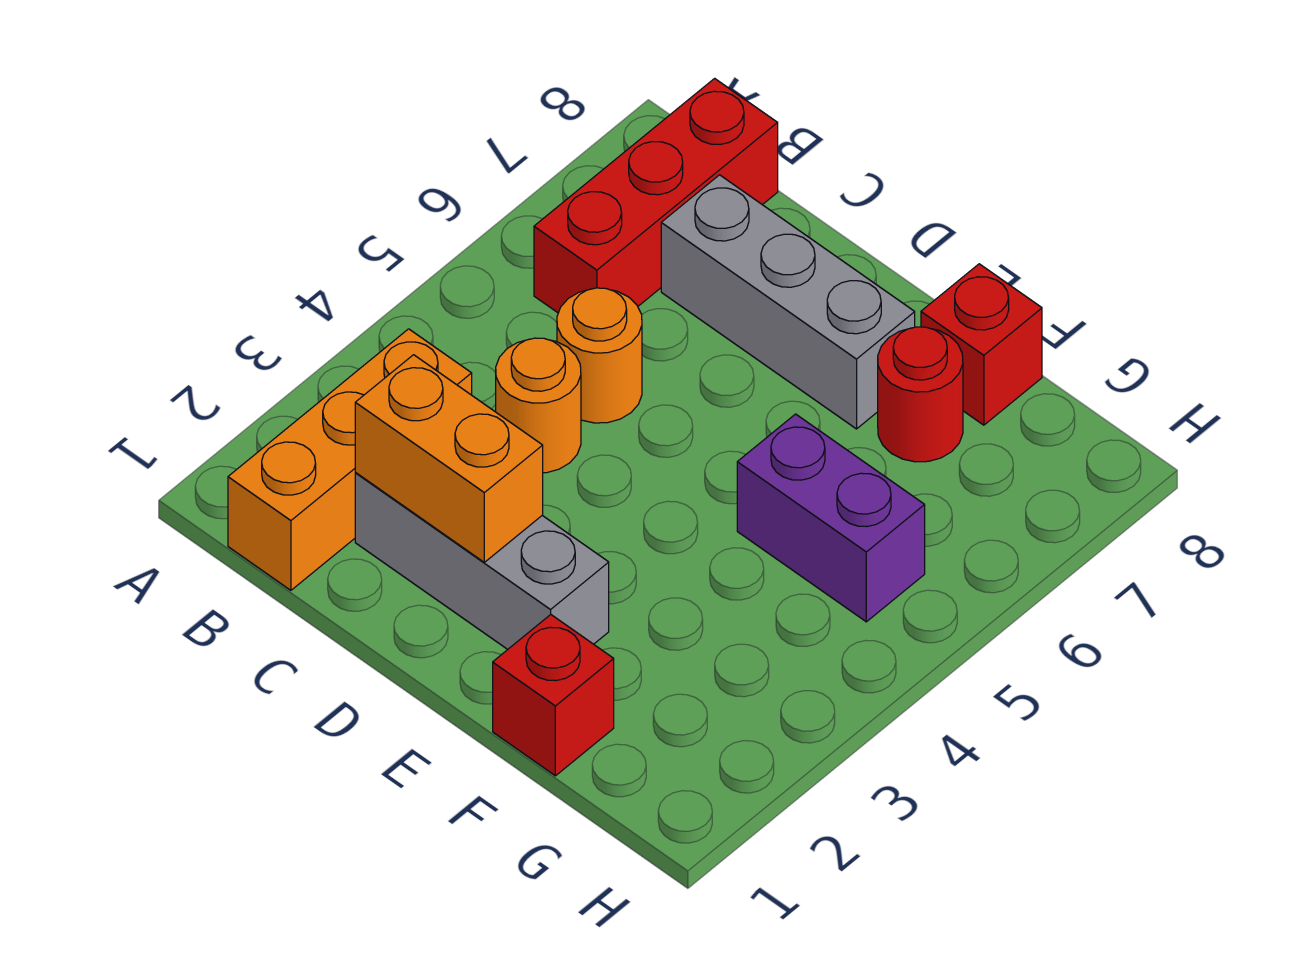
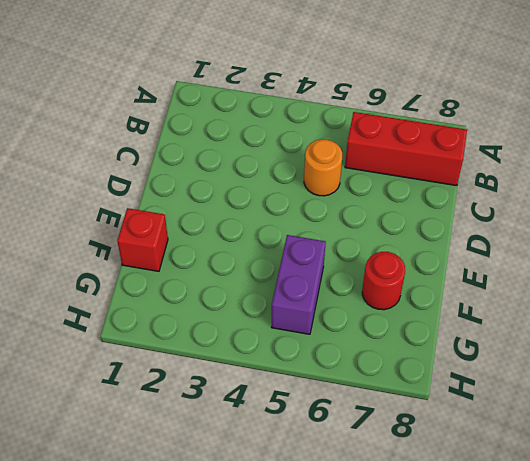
none -> orange brick B1:B3 level 1
none -> grey brick C2:E2 level 1

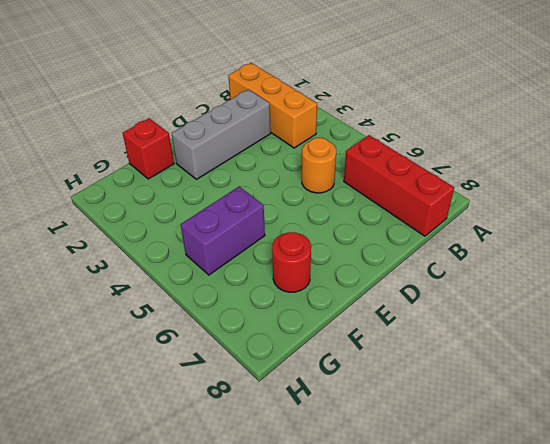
none -> orange round brick C4 level 1
none -> grey brick C7:E7 level 1

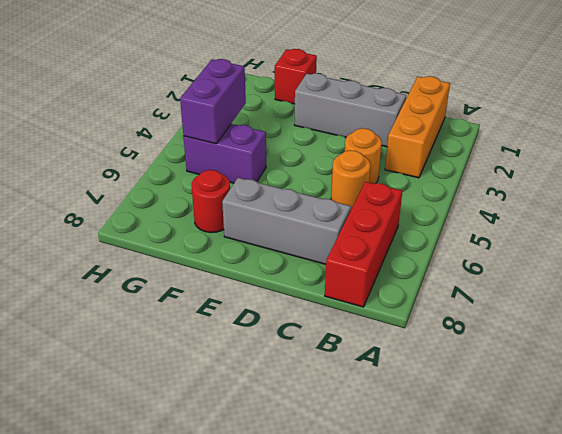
purple brick G4:G5 level 2 -> none
none -> red brick F8 level 1
none -> orange brick C2:D2 level 2

